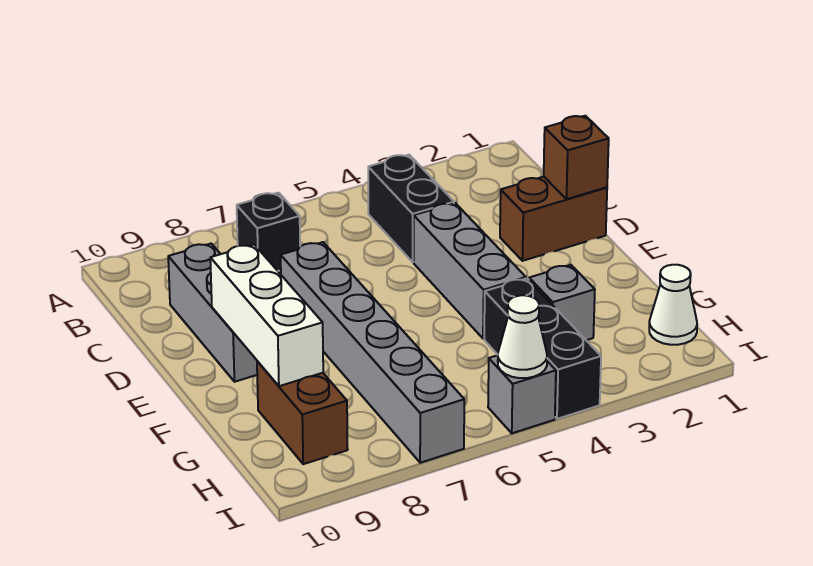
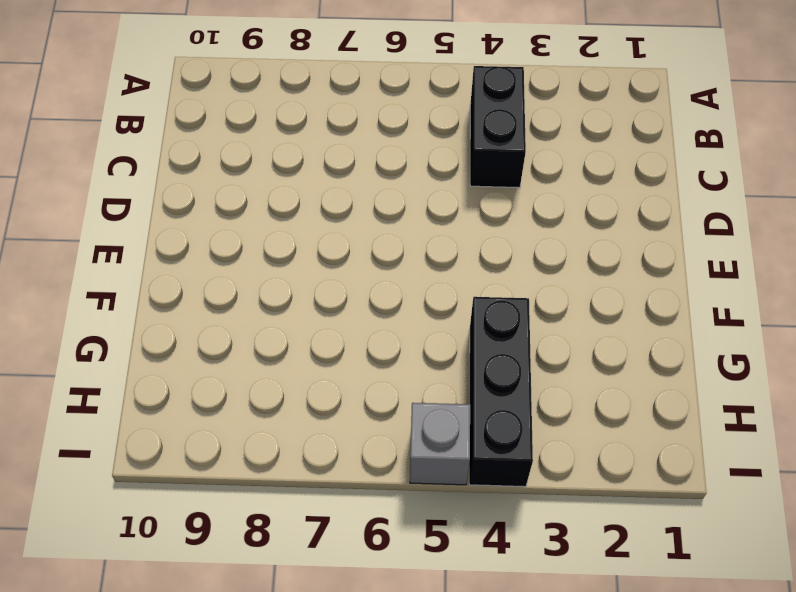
none -> black brick B7 level 1
none -> grey brick C9:E9 level 1
none -> brown brick D1:D2 level 1

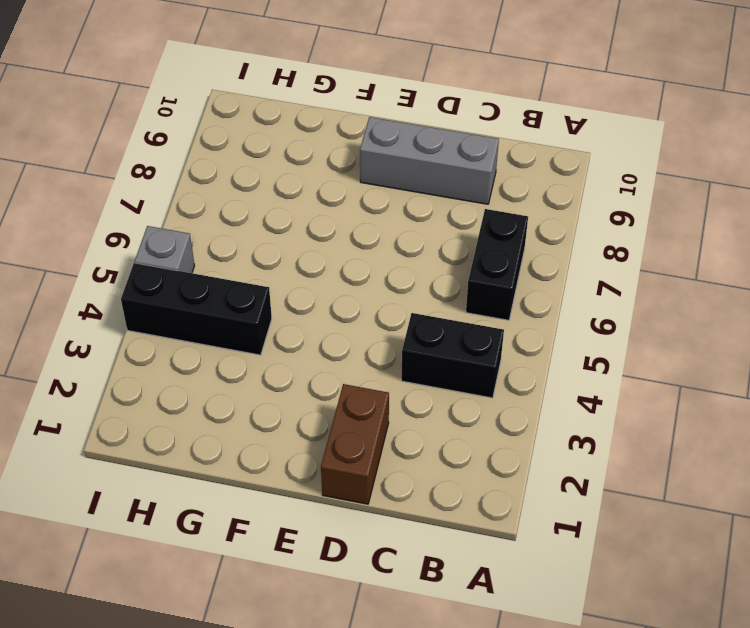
black brick B6:B7 level 1 -> black brick B7 level 1
none -> grey brick D4:F4 level 1
none -> grey brick D7:I7 level 1
none -> grey brick G3 level 1

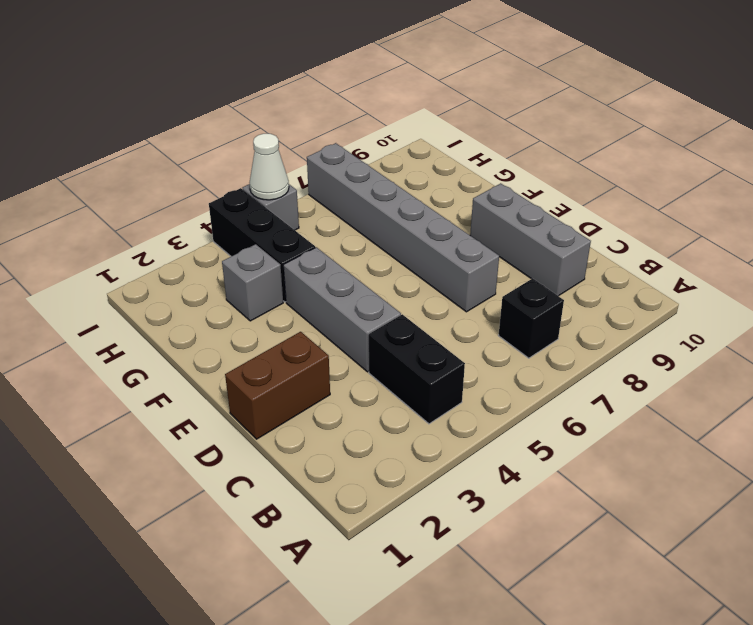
none -> brown brick G9:H9 level 1
none -> white cone H1 level 1
none -> brown brick D1 level 2

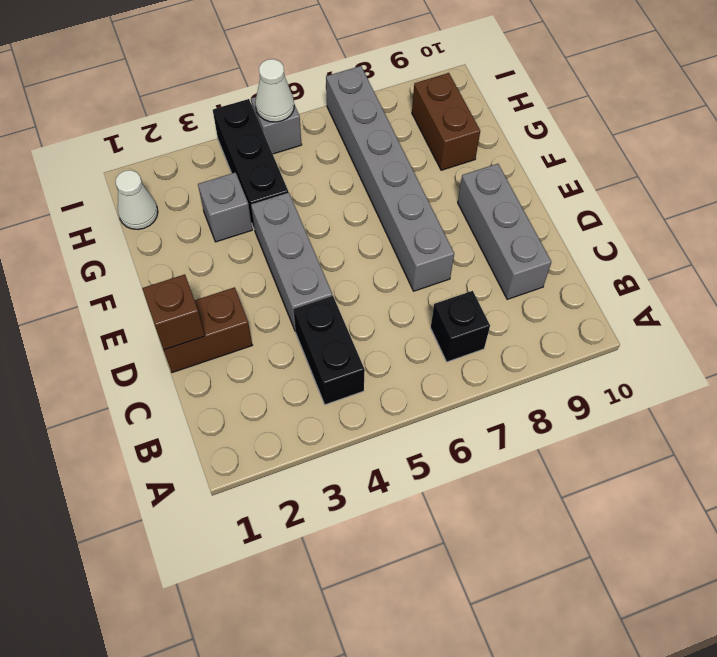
none -> white brick E9:G9 level 2

